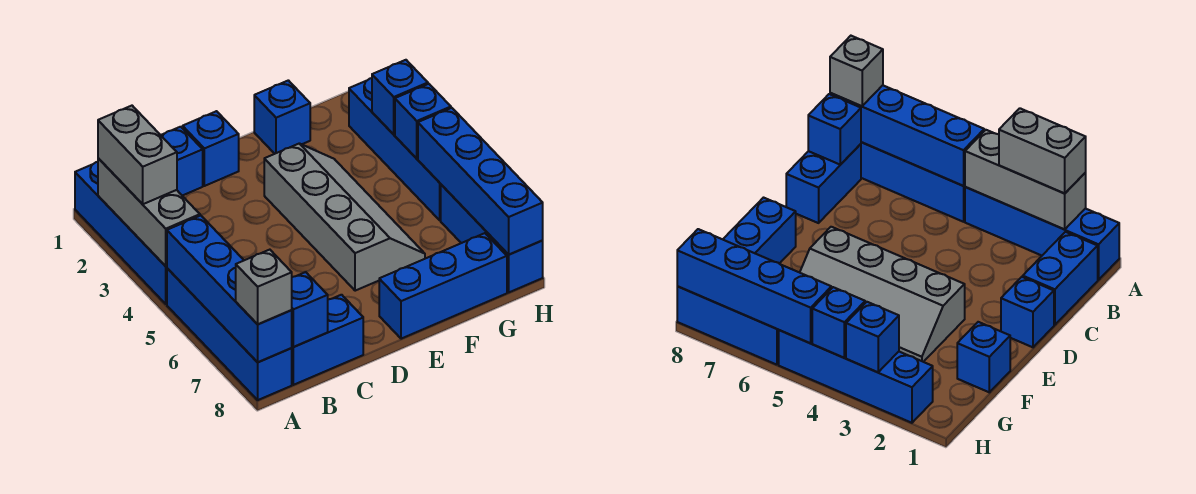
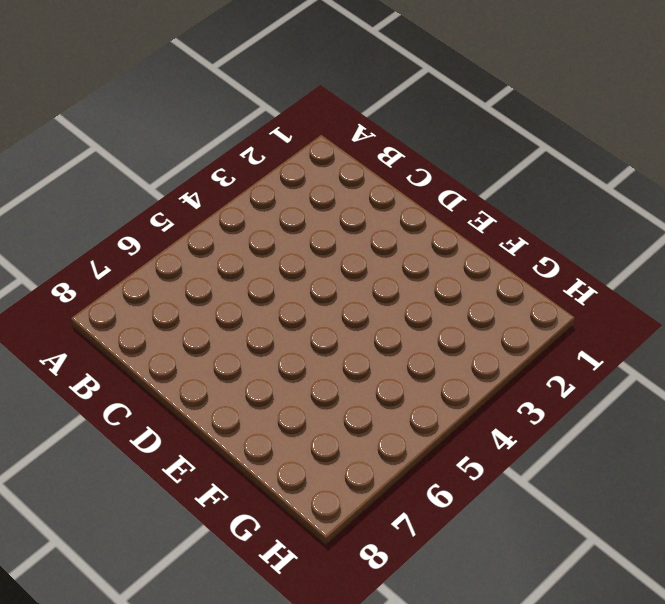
none -> blue brick A1:A4 level 1
none -> blue brick A5:A8 level 1
none -> blue brick B1:C1 level 1

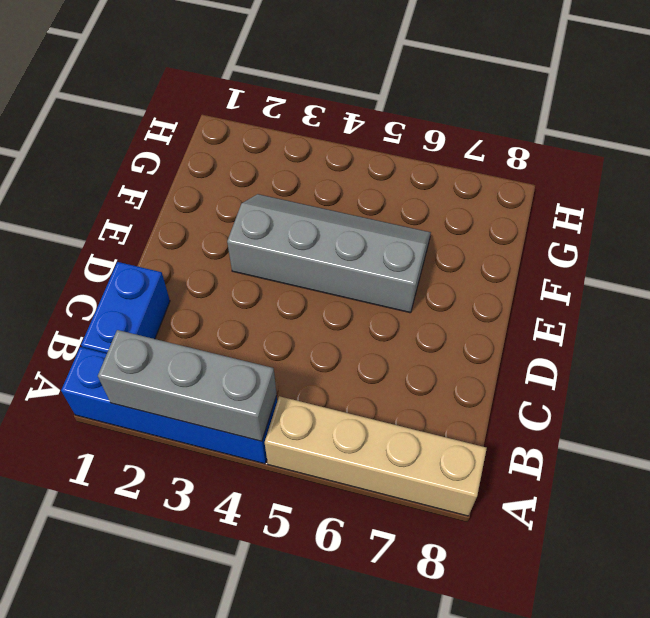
tan brick A5:A8 level 1 -> blue brick A5:A8 level 1
none -> blue brick B8:C8 level 1
none -> blue brick D1 level 1
none -> blue brick E8:G8 level 1

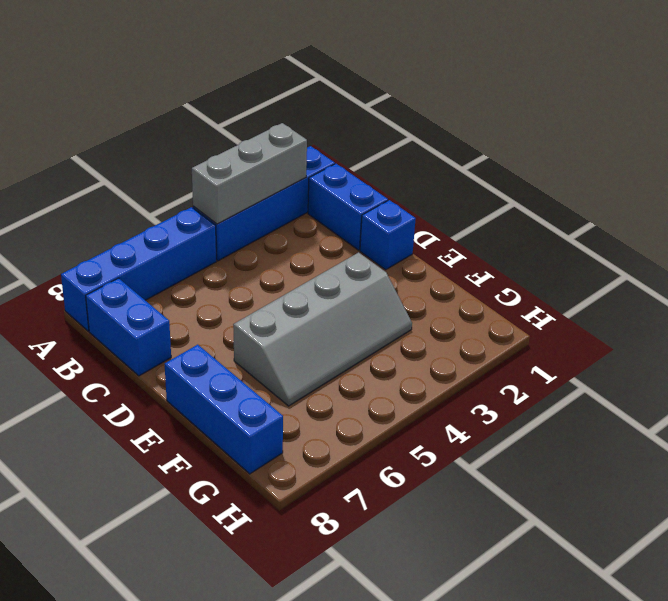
none -> blue brick F1 level 1
none -> blue brick H2:H5 level 1
none -> blue brick H6:H8 level 1

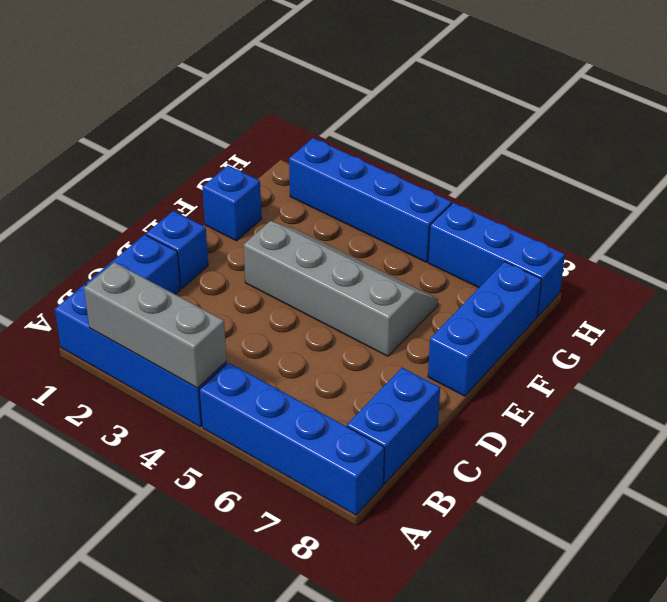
none -> blue brick A5:A8 level 2
none -> blue brick B8 level 2
none -> blue brick H3 level 2

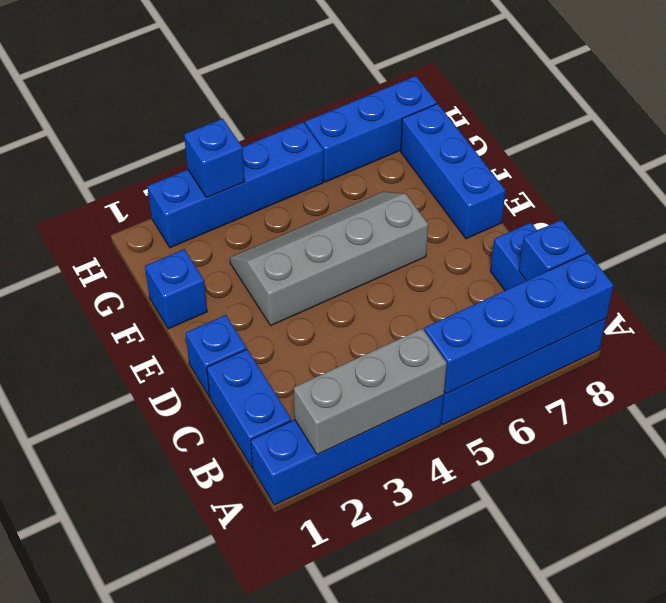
none -> blue brick H4 level 2
none -> blue brick H5:H8 level 2
none -> grey brick A2:A3 level 3

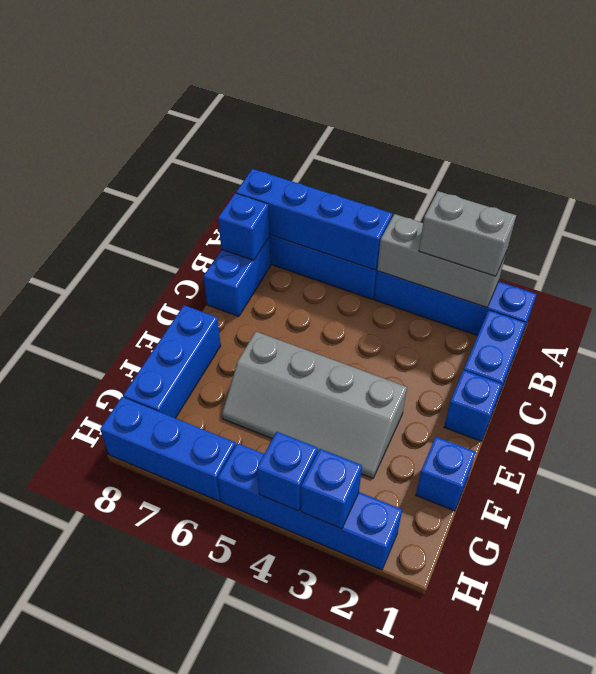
none -> blue brick H5:H8 level 2
none -> grey brick A8 level 3

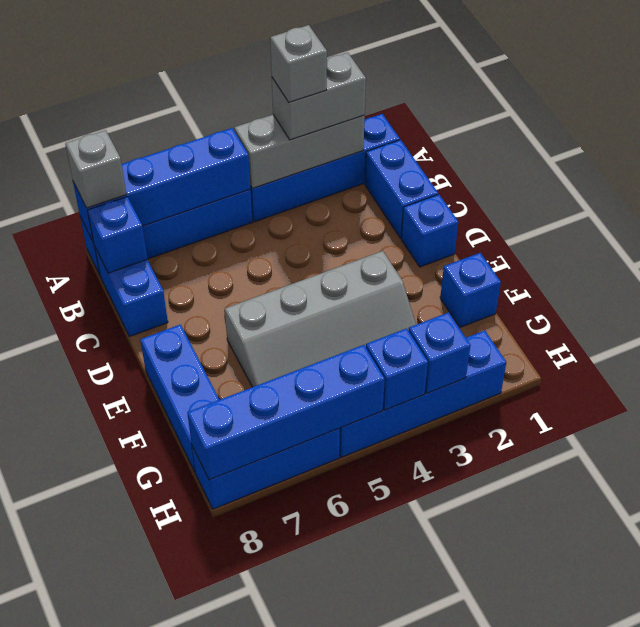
grey brick A3 level 4 -> none

